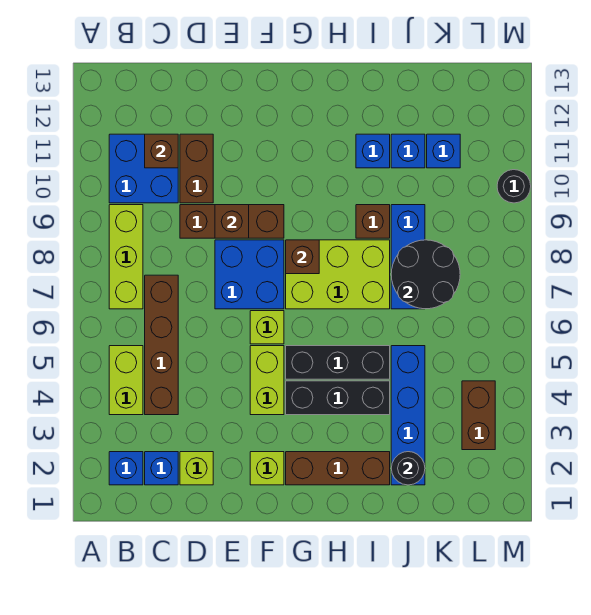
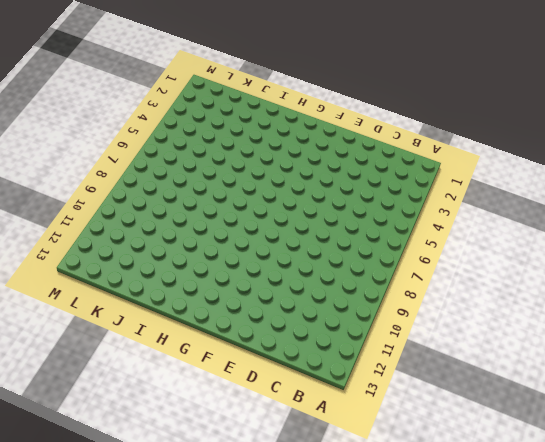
none -> blue brick B2 level 1
none -> lime brick B4:B5 level 1
none -> lime brick B7:B9 level 1
none -> blue brick B10:C11 level 1

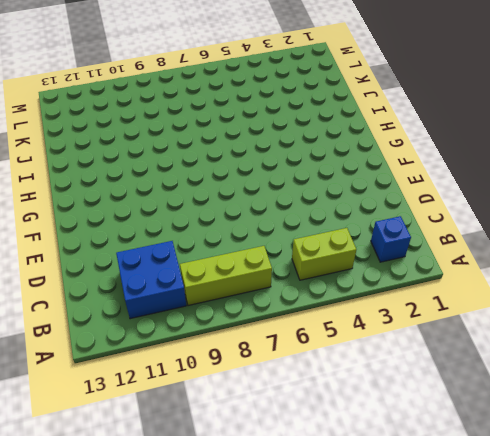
none -> blue brick C2 level 1
none -> brown brick C4:C7 level 1
none -> lime brick D2 level 1
none -> brown brick D9:F9 level 1

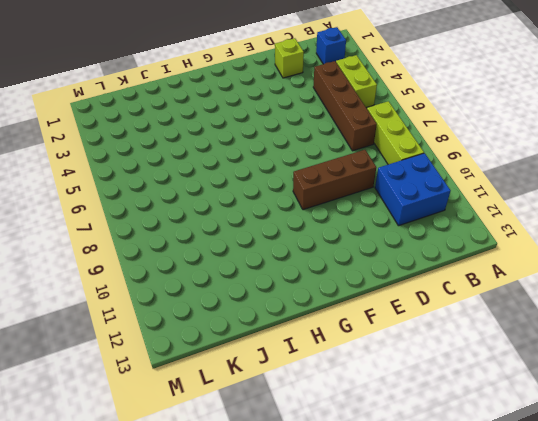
none -> blue brick C2 level 1
none -> brown brick D10:D11 level 1
none -> blue brick E7:F8 level 1
none -> lime brick F2 level 1

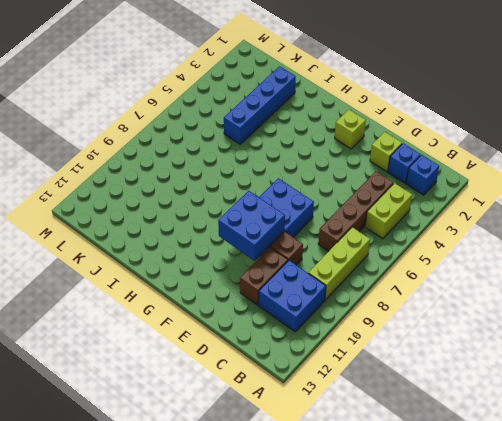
blue brick E9:F10 level 2 -> brown brick E9 level 2
none -> lime brick F4:F5 level 1
none -> lime brick F6 level 1
none -> brown brick G2:I2 level 1
none -> black brick G4:I4 level 1

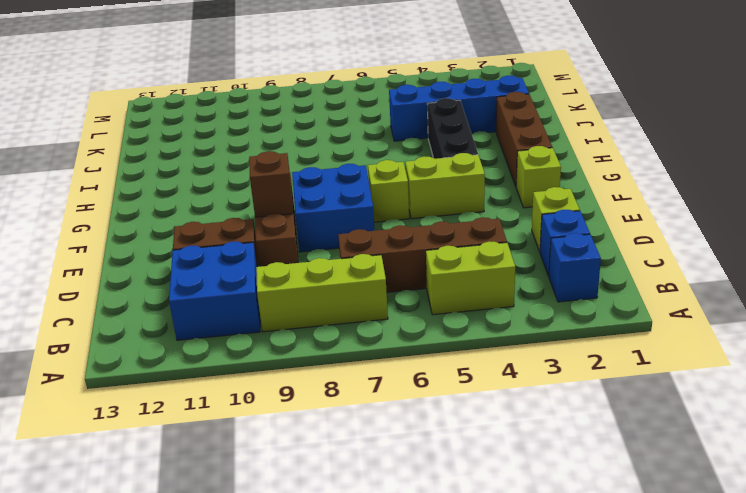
none -> black brick G5:I5 level 1
none -> lime brick G7:I8 level 1
none -> brown brick I9 level 1
none -> blue brick I11 level 1

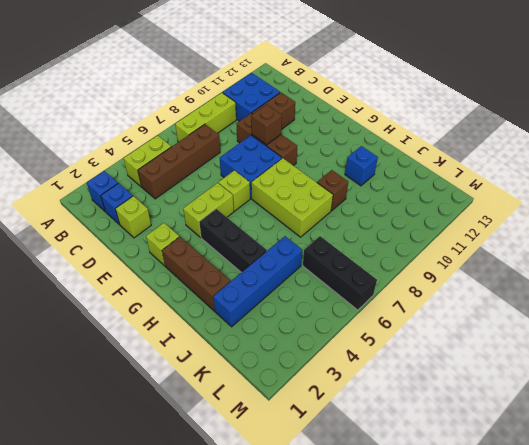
black brick K6:M6 level 1 -> black brick G5:I5 level 1
none -> blue brick J7:J9 level 1
none -> blue brick J11 level 1
none -> blue brick K11 level 1
none -> brown brick L3:L4 level 1

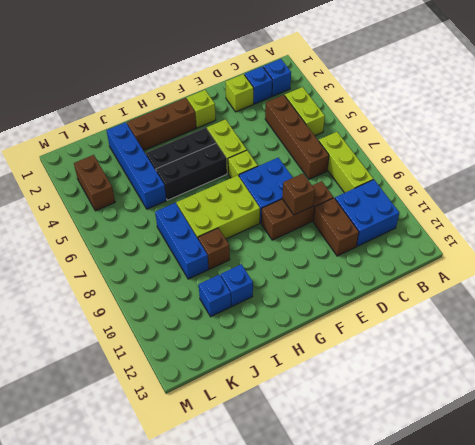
none -> blue brick K11 level 1
none -> black round brick M10 level 1
none -> brown brick C11 level 2
none -> brown brick G8 level 2

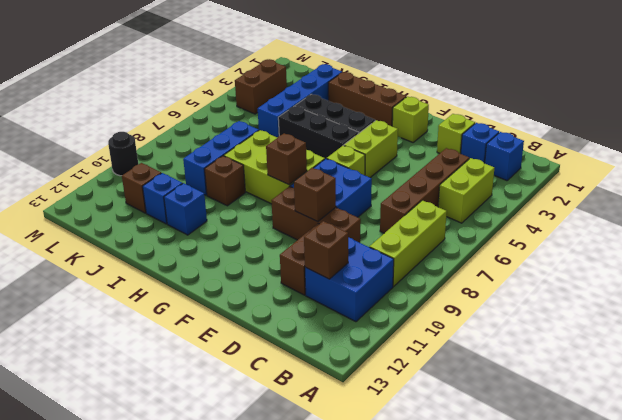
brown brick K11 level 1 -> blue brick K11 level 1
none -> black round brick J2 level 2
none -> black round brick J7:K8 level 2

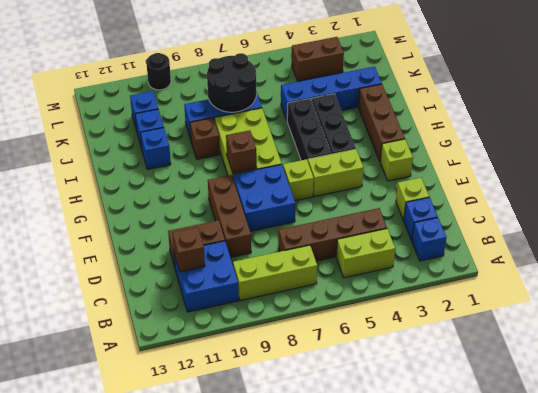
none -> brown brick E9 level 2
none -> black round brick J2 level 2

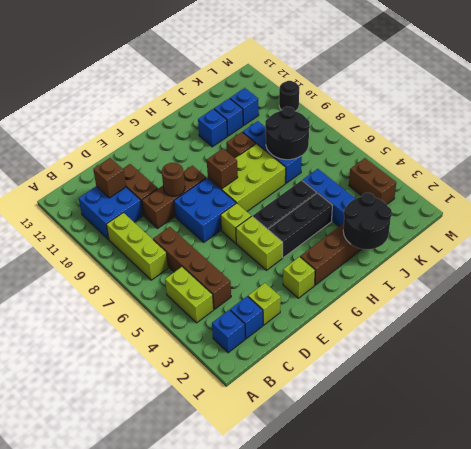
brown round brick E9 level 2 -> brown brick E9 level 2
black round brick I1:J2 level 2 -> black round brick J2 level 2

